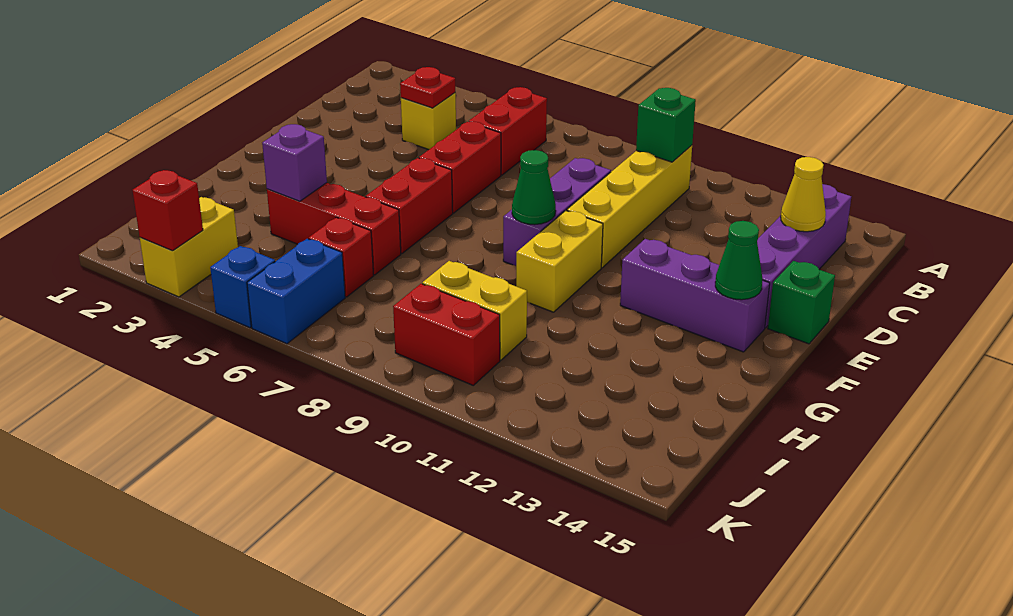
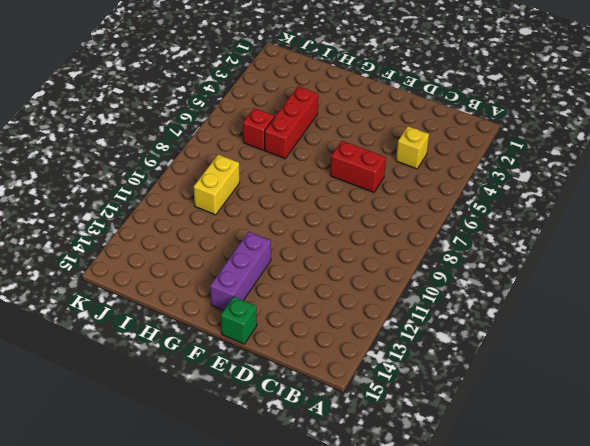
none -> red brick B6:C6 level 1
none -> yellow brick B10:E10 level 1
none -> purple brick B14:E14 level 1

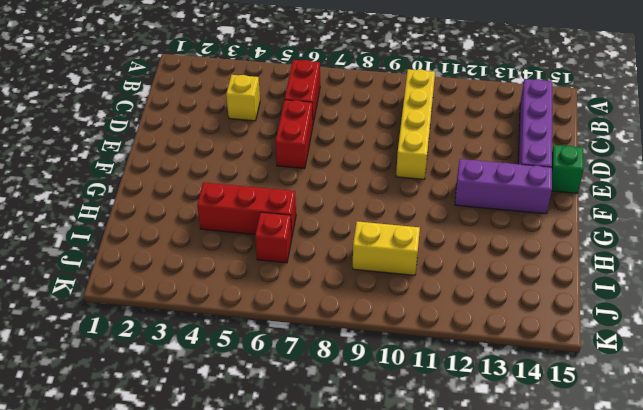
none -> purple brick D9:F9 level 1
none -> red brick F6:G6 level 1
none -> yellow brick F10:G10 level 1

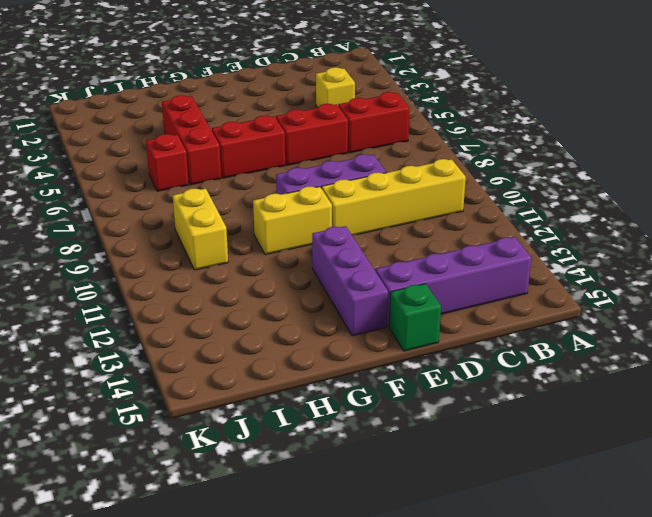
none -> yellow brick J3:K3 level 1
none -> blue brick J6:K6 level 1
none -> red brick J9:J10 level 1

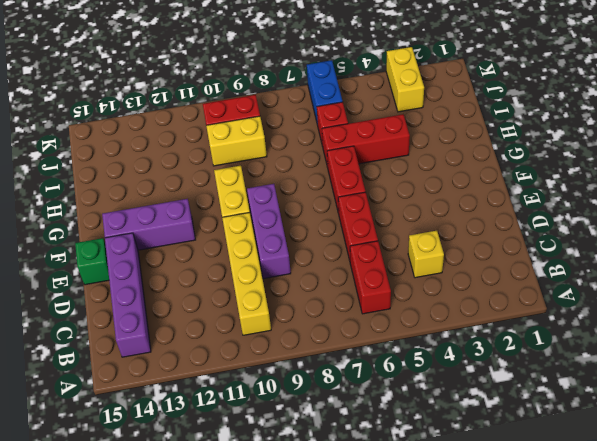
none -> blue brick K5 level 1
none -> green brick B10 level 2
none -> red plate C4 level 2

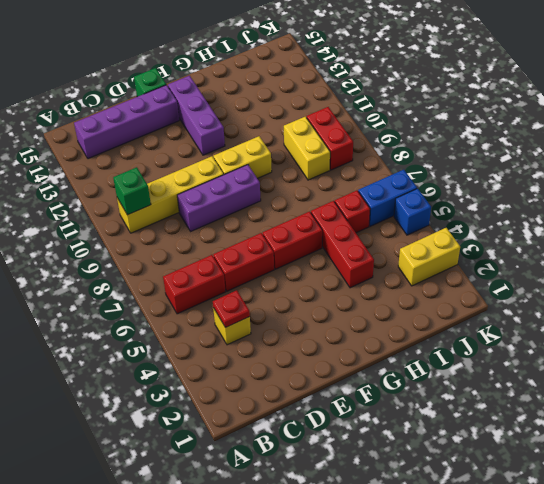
none -> yellow cone C14 level 2
none -> green cone F9 level 2
none -> green cone F14 level 2

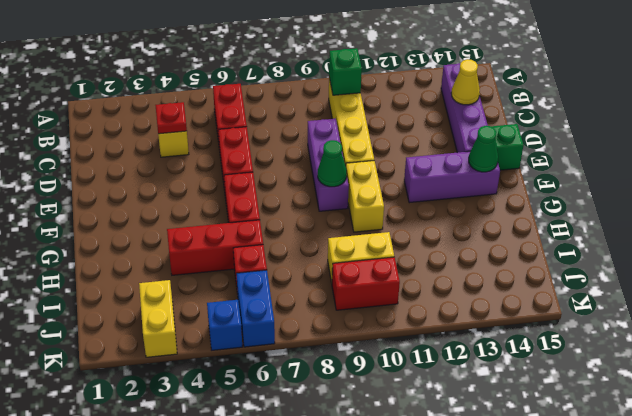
none -> purple brick H4 level 2
none -> red brick K3 level 2

